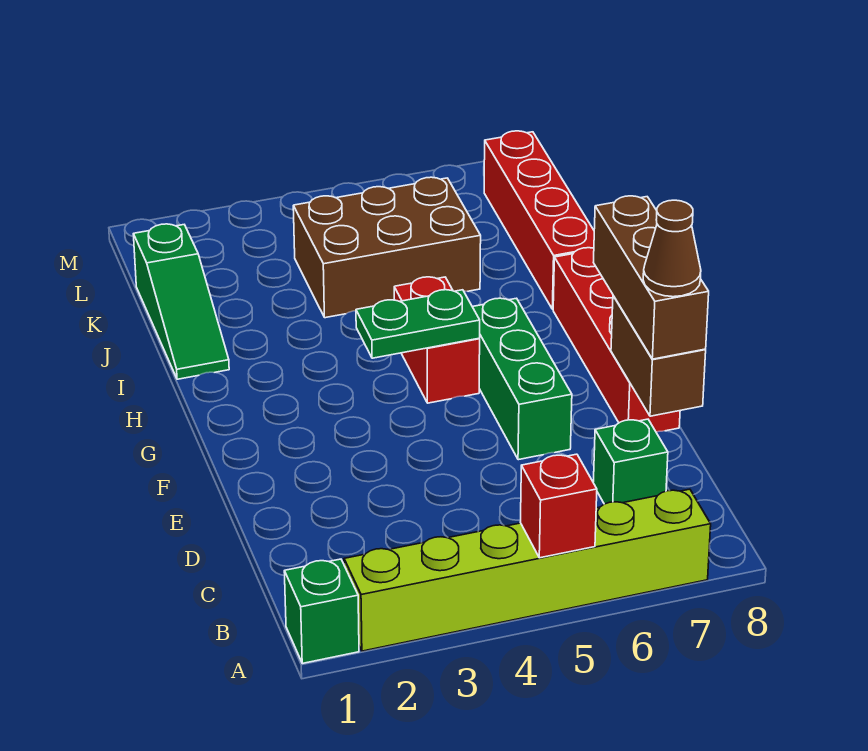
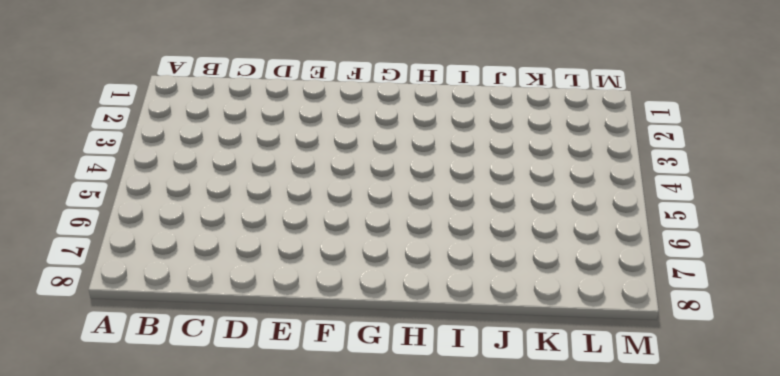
none -> green brick A1 level 1
none -> lime brick A2:A7 level 1
none -> green brick C7 level 1

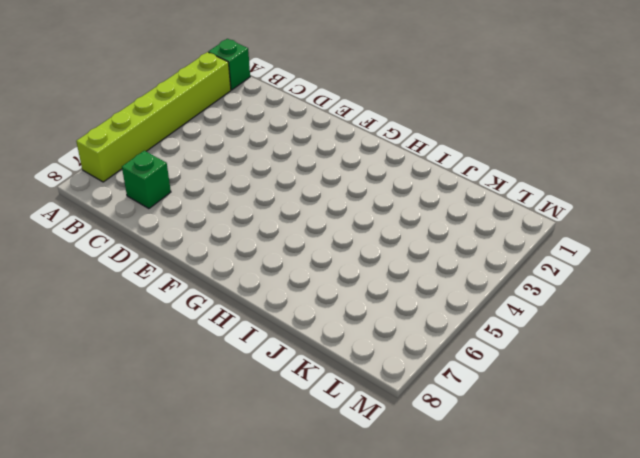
none -> green brick E6:G6 level 1
none -> red brick E8:H8 level 1
none -> red brick G5:H5 level 1

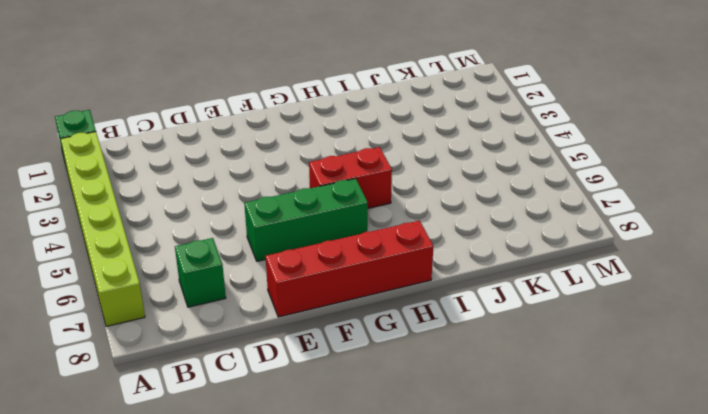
none -> green slope I1:K1 level 1 top K
none -> red brick I8:L8 level 1
none -> brown brick J4:K6 level 1

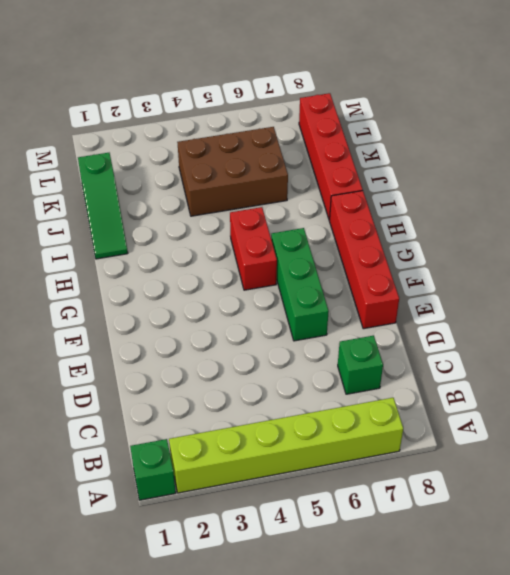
none -> red brick A5 level 2
none -> brown brick D8:E8 level 2
none -> green plate G4:G5 level 2

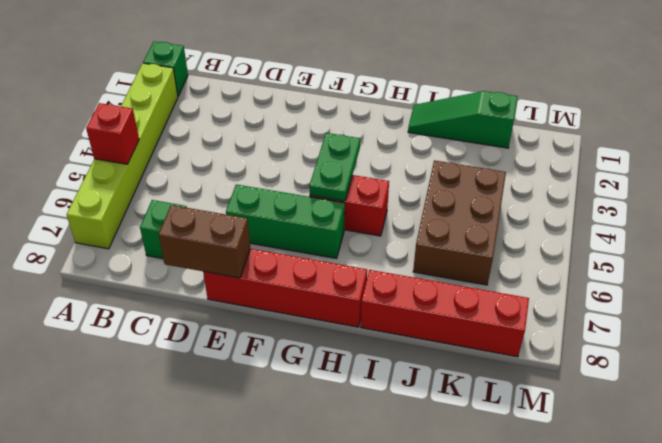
none -> brown brick D8:F8 level 3
none -> brown cone D8 level 4

